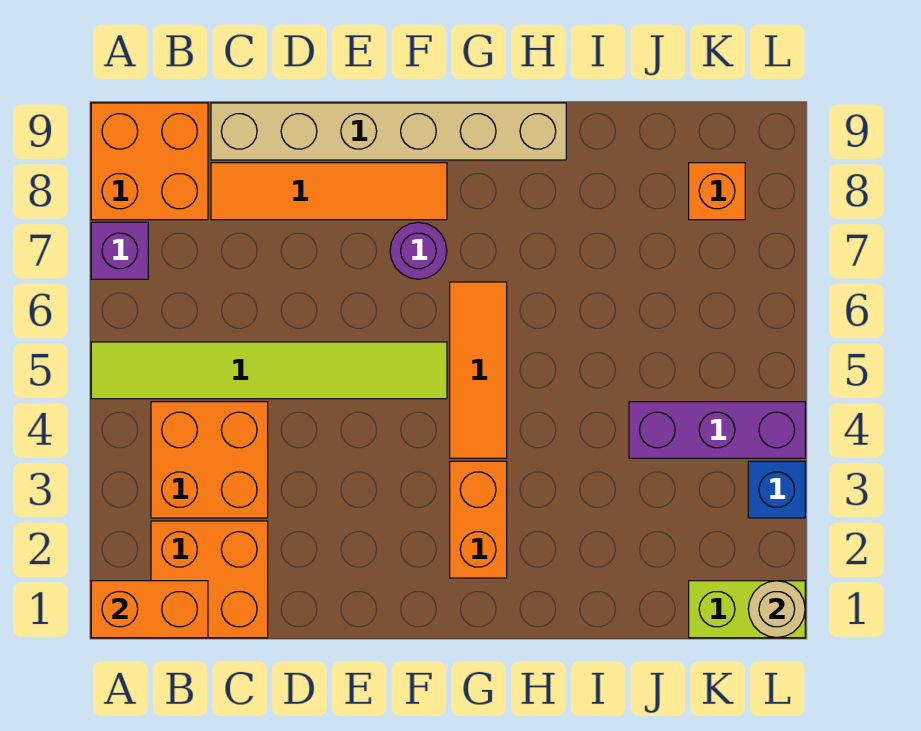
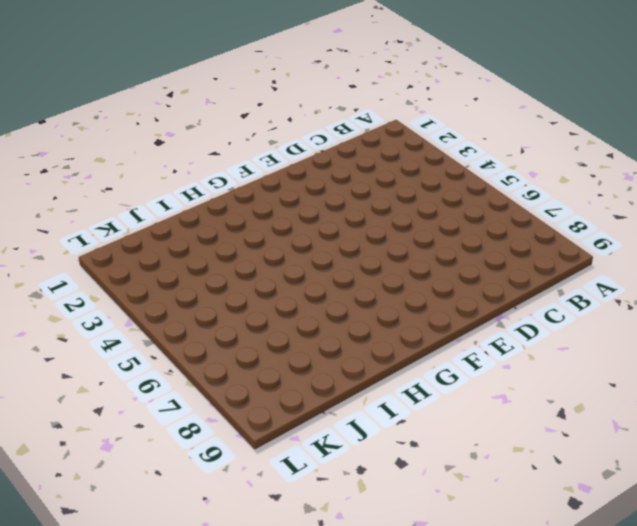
none -> lime tile A5:F5 level 1
none -> purple brick A7 level 1
none -> orange brick A8:B9 level 1

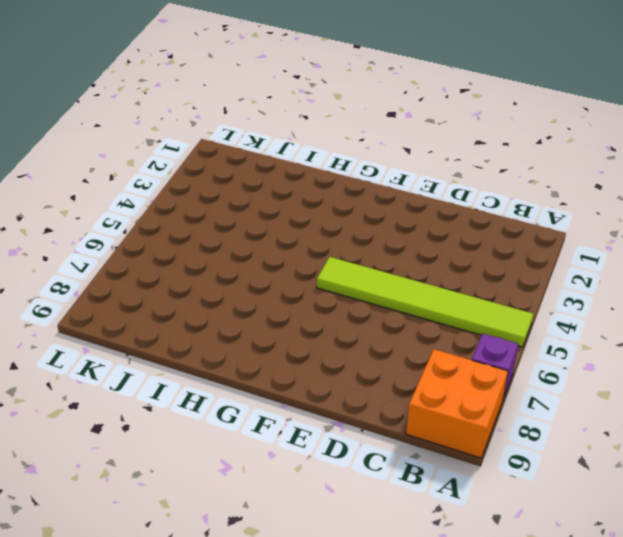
none -> orange brick B1:C2 level 1
none -> orange brick B3:C4 level 1
none -> orange tile C8:F8 level 1

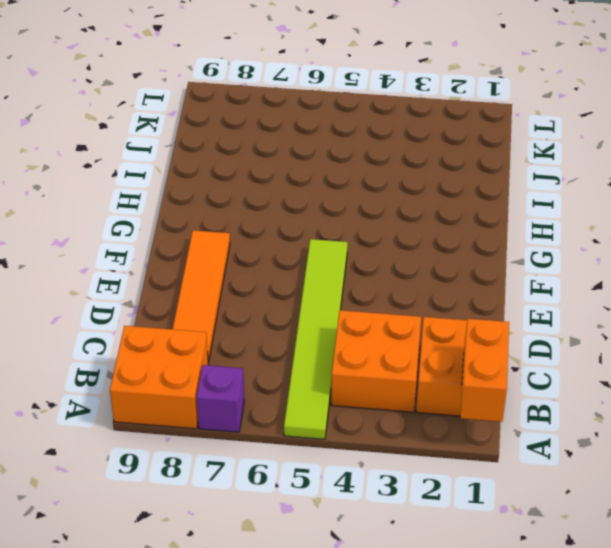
none -> tan brick C9:H9 level 1
none -> purple round brick F7 level 1
none -> orange brick G2:G3 level 1

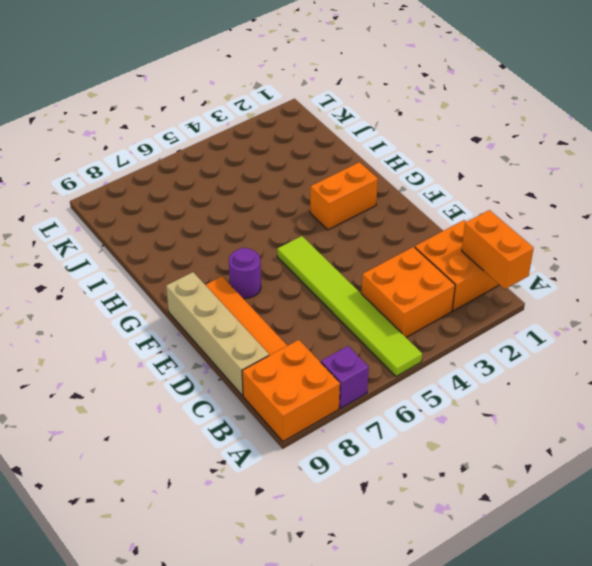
tan brick C9:F9 level 1 -> tan brick C9:H9 level 1
none -> orange tile G4:G6 level 1
none -> purple brick J4:L4 level 1
none -> lime brick K1:L1 level 1

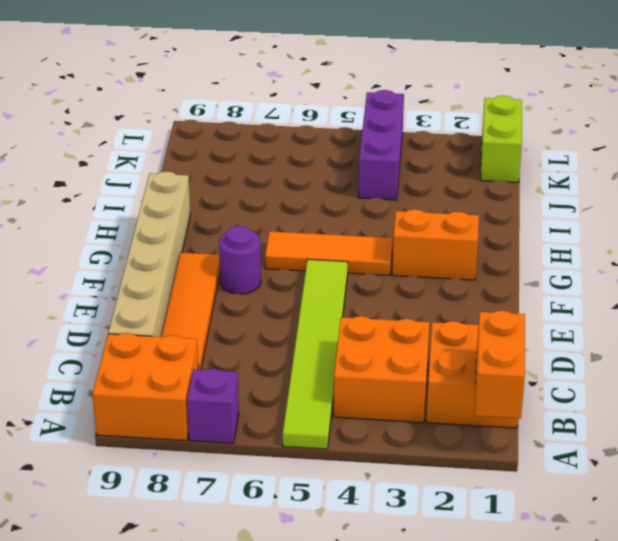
none -> orange brick K8 level 1
none -> blue brick L3 level 1
none -> tan round brick L1 level 2

